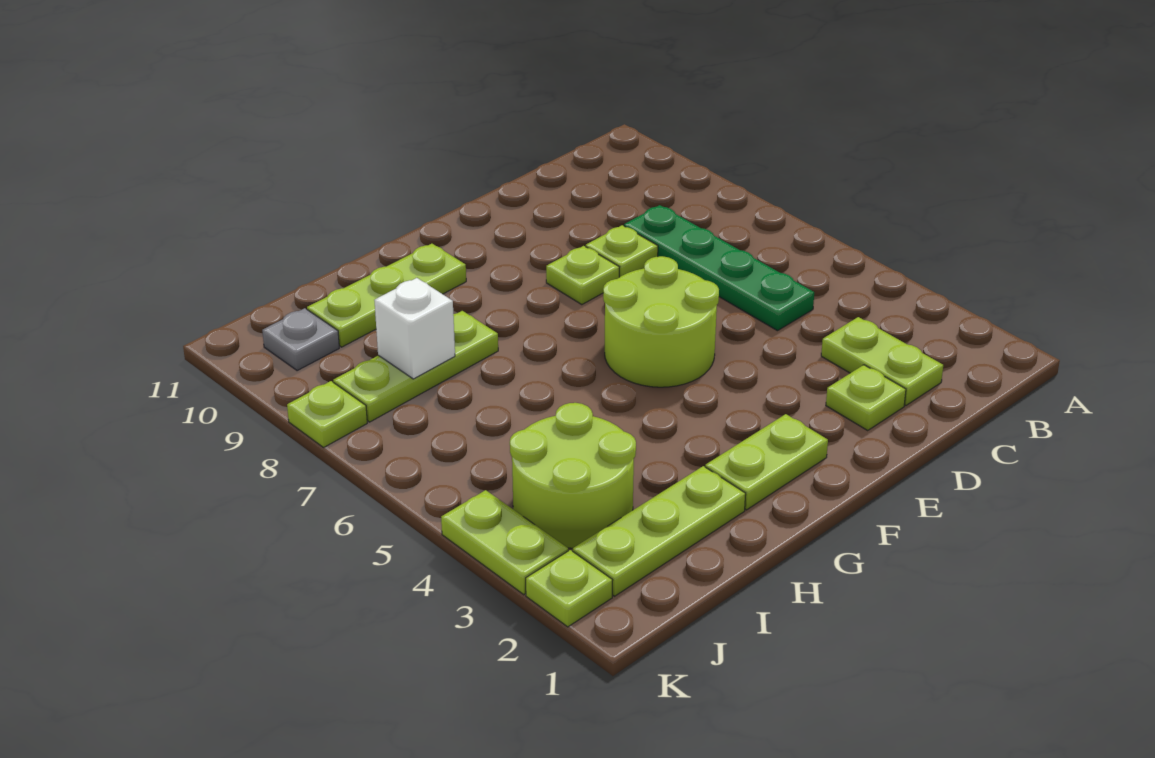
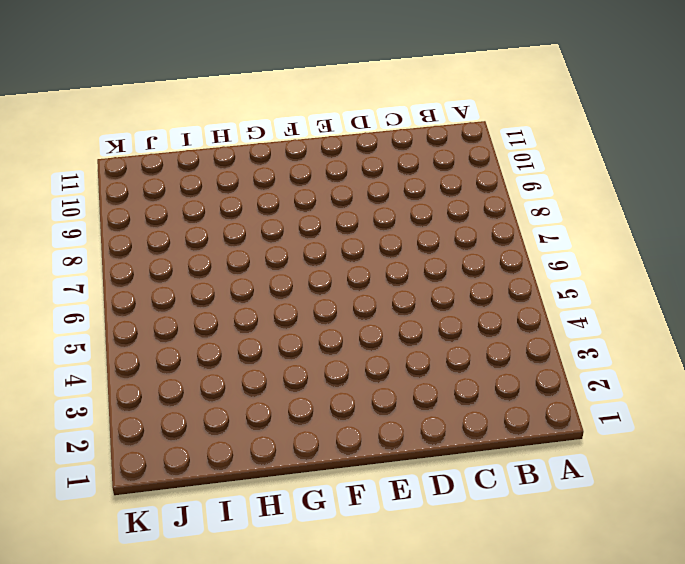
none -> lime plate C2:C3 level 1
none -> green plate C5:C8 level 1
none -> lime plate D2 level 1

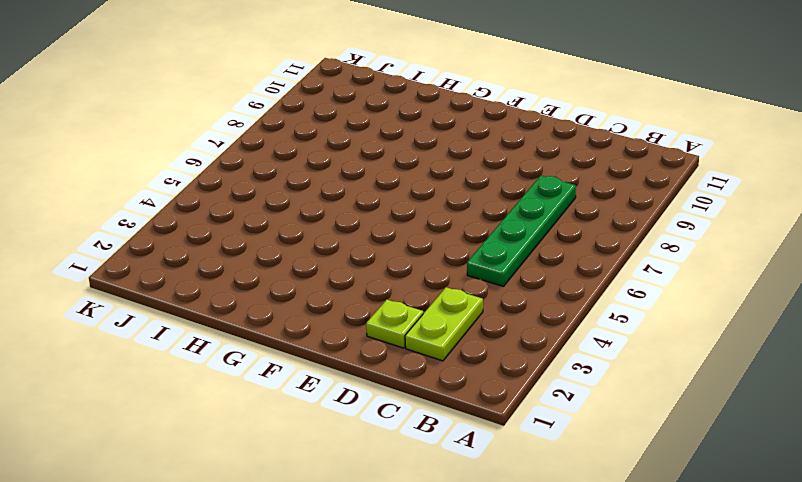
none -> lime plate D8 level 1
none -> lime round brick E5:F6 level 1
none -> lime plate E8 level 1

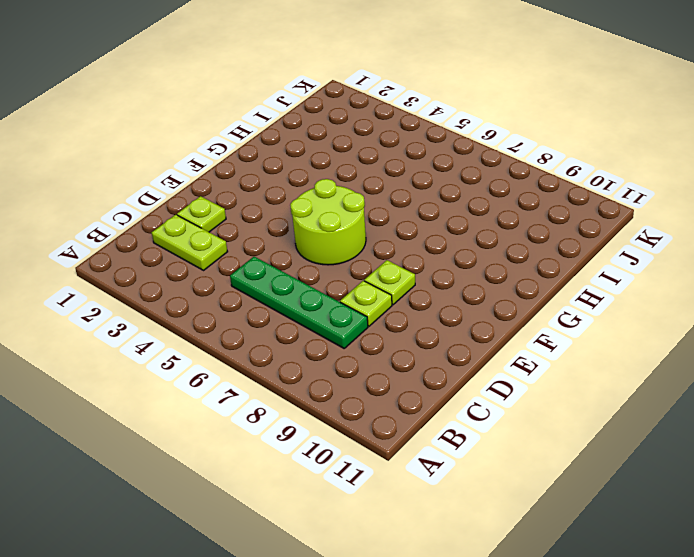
none -> lime plate F2:G2 level 1
none -> lime plate G10:I10 level 1
none -> lime plate H2:J2 level 1

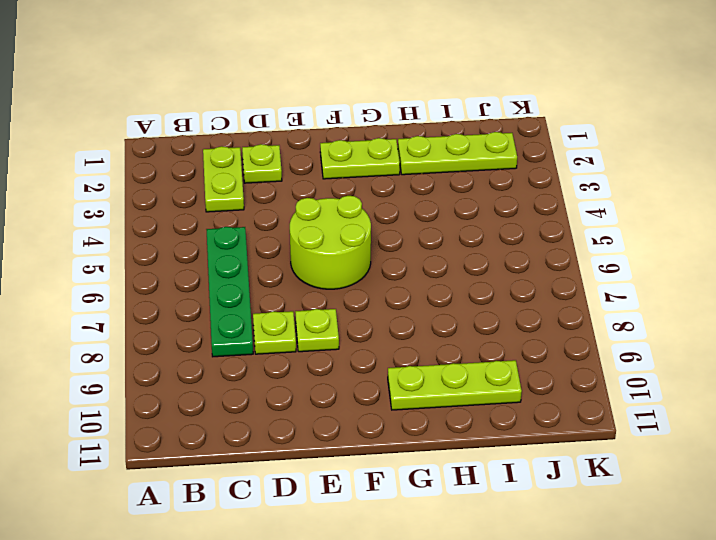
none -> lime plate H8:J8 level 1
none -> lime round brick I3:J4 level 1
none -> grey plate J10 level 1

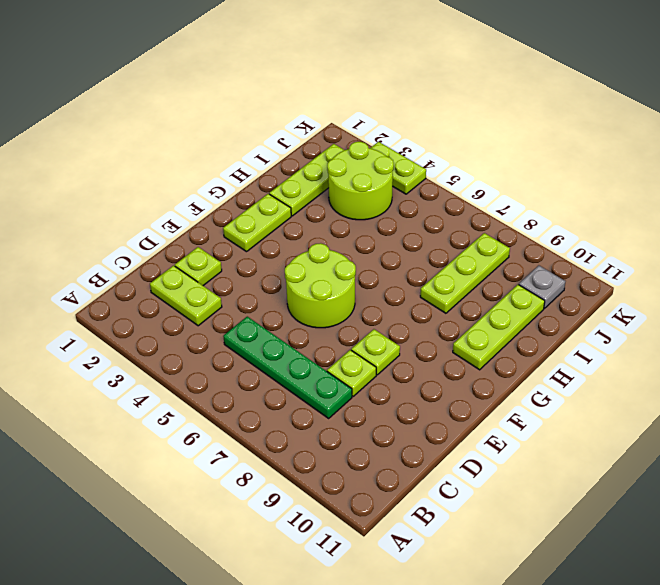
none -> lime plate K2 level 1
none -> lime plate K8 level 1
none -> white brick I8 level 2

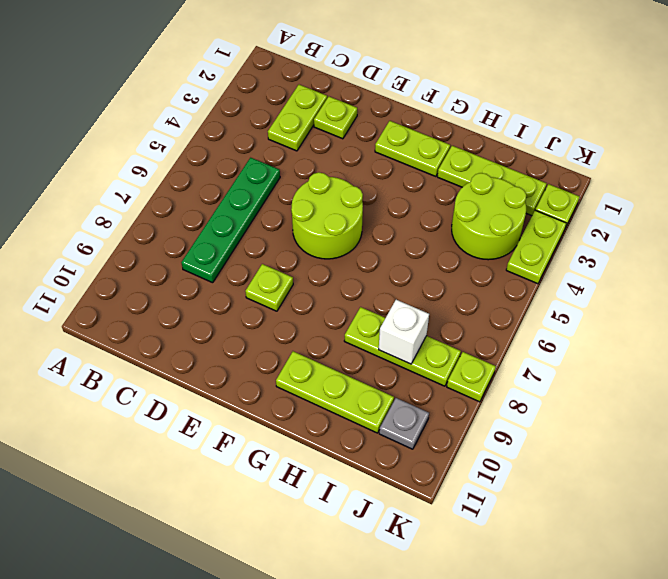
none -> lime plate D8 level 1

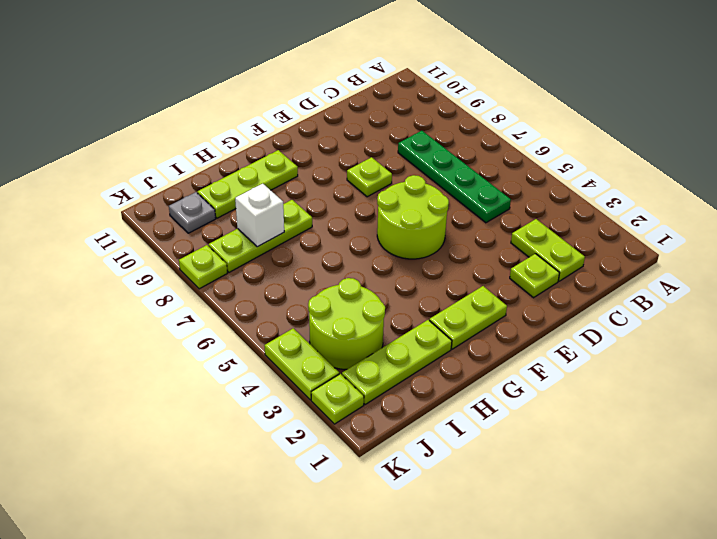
none -> lime plate D8 level 1

